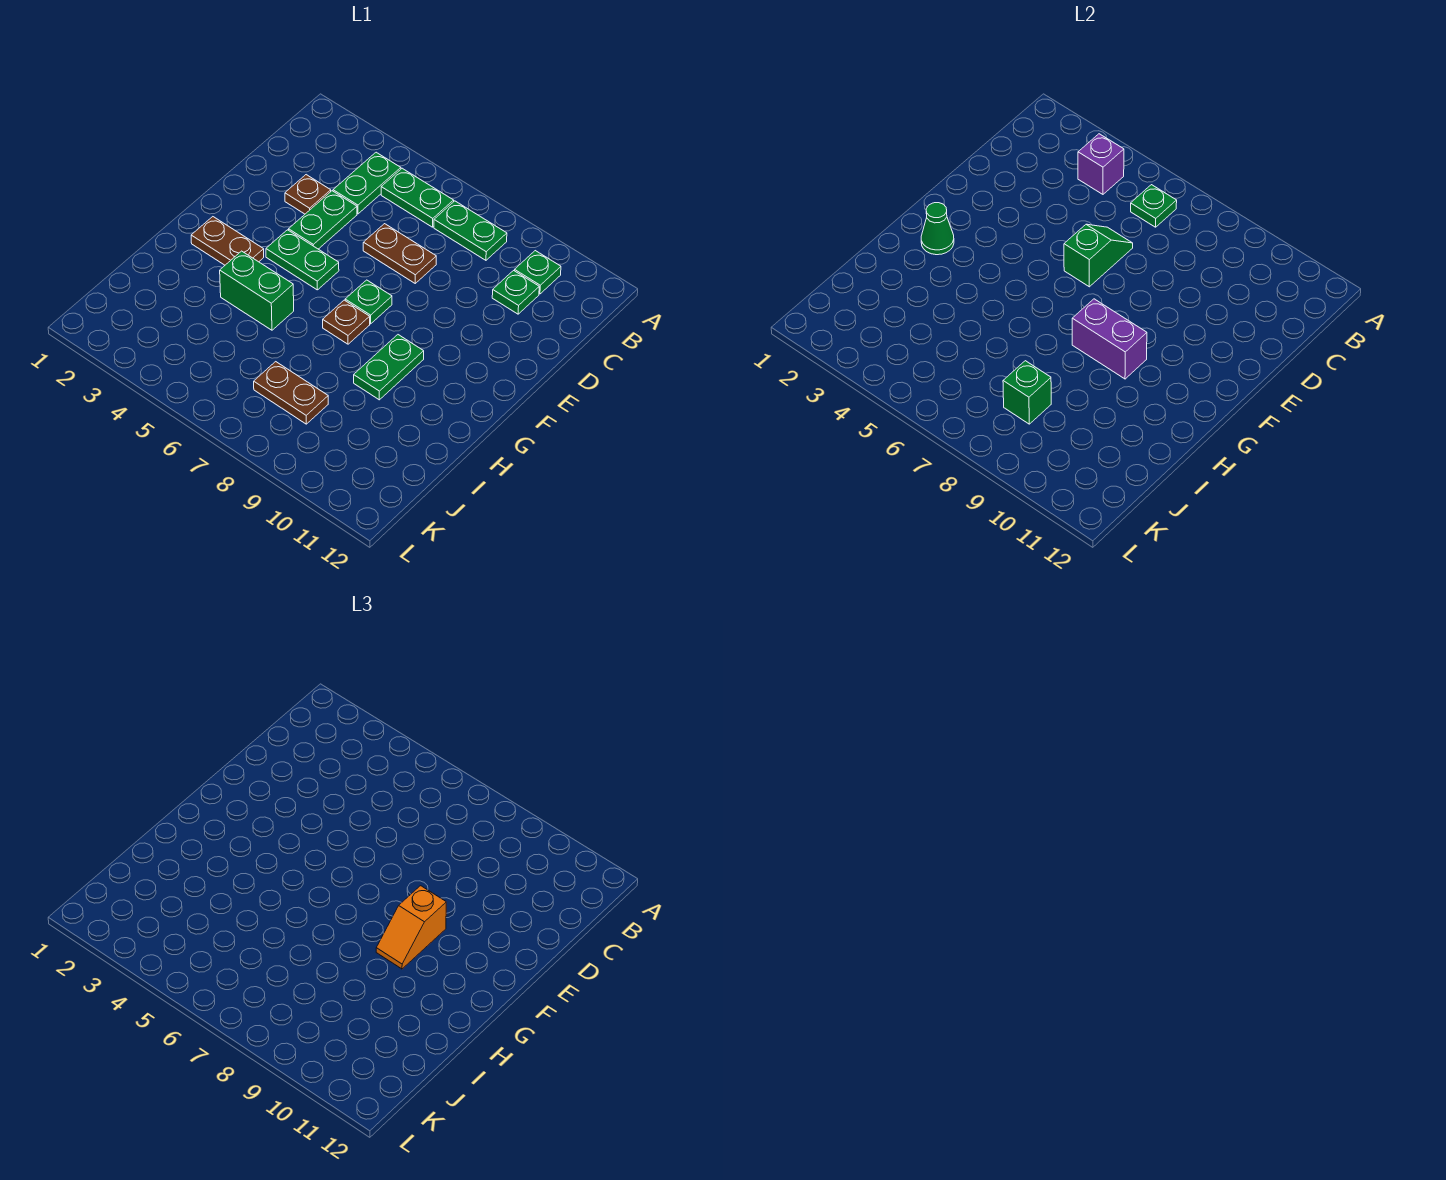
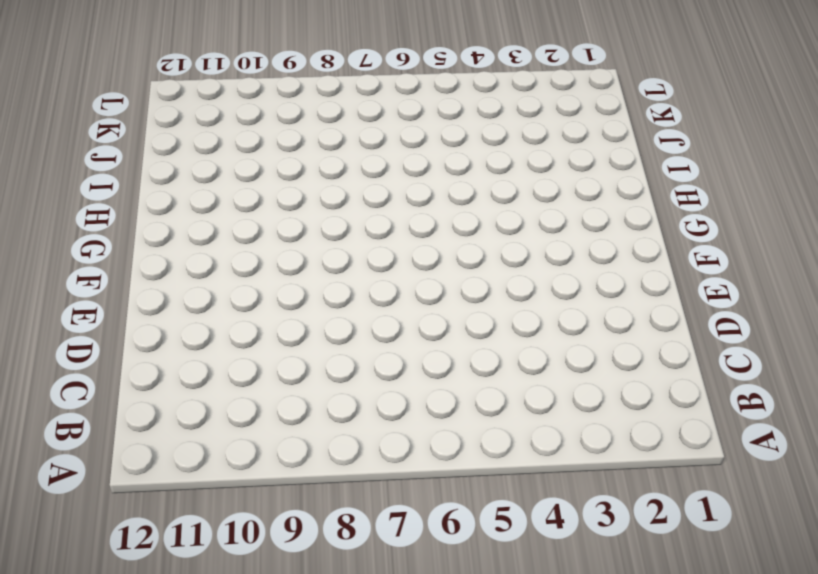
none -> green plate B4:C4 level 1
none -> green plate B5:B6 level 1
none -> green plate B7:B8 level 1

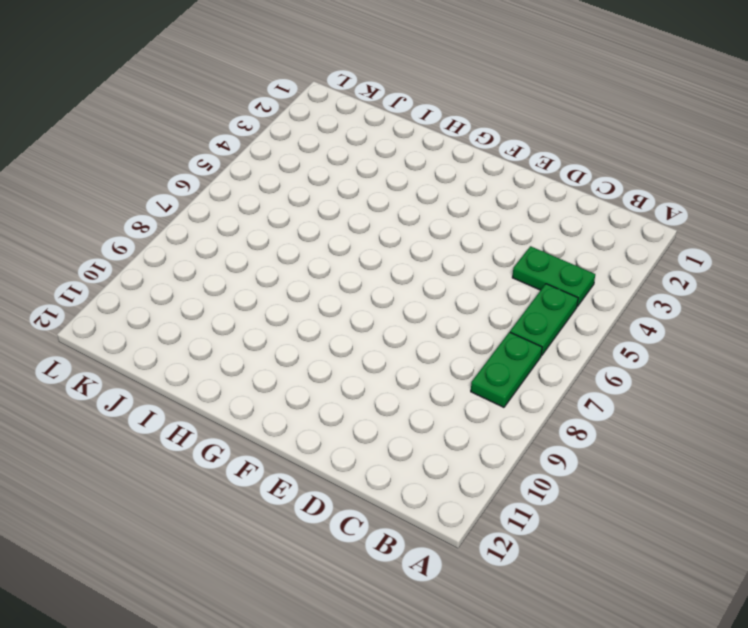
none -> green plate B10 level 1
none -> green plate C10 level 1
none -> brown plate D3 level 1

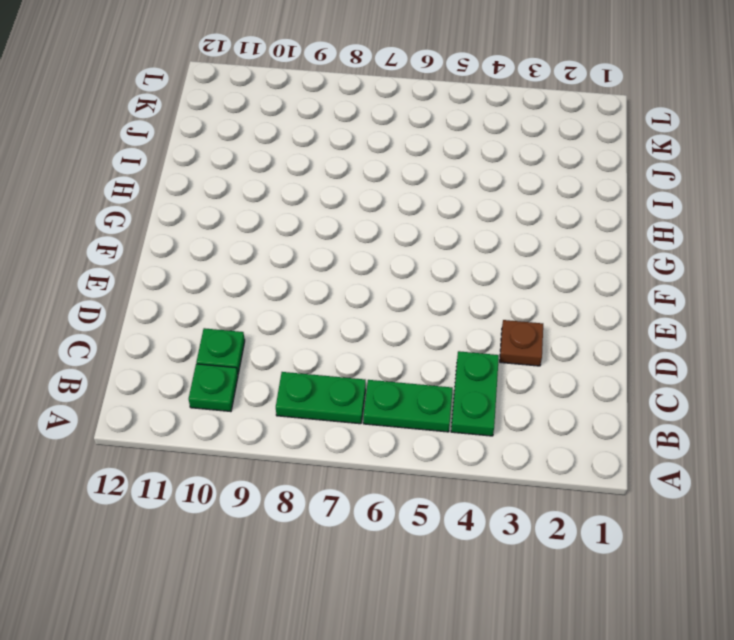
none -> green plate D4:E4 level 1
none -> brown plate D6:D7 level 1
none -> green plate F4:F5 level 1

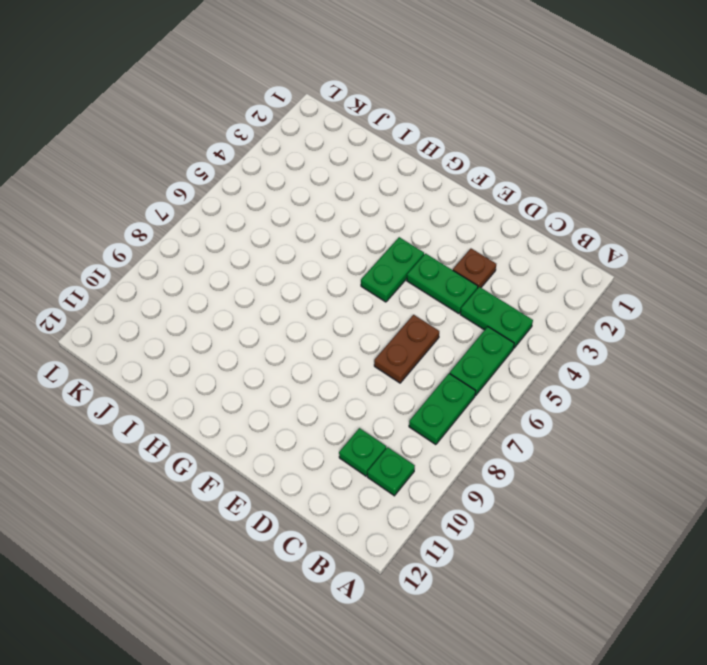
none -> green plate F7 level 1
none -> brown plate G2:G3 level 1
none -> brown plate G7 level 1

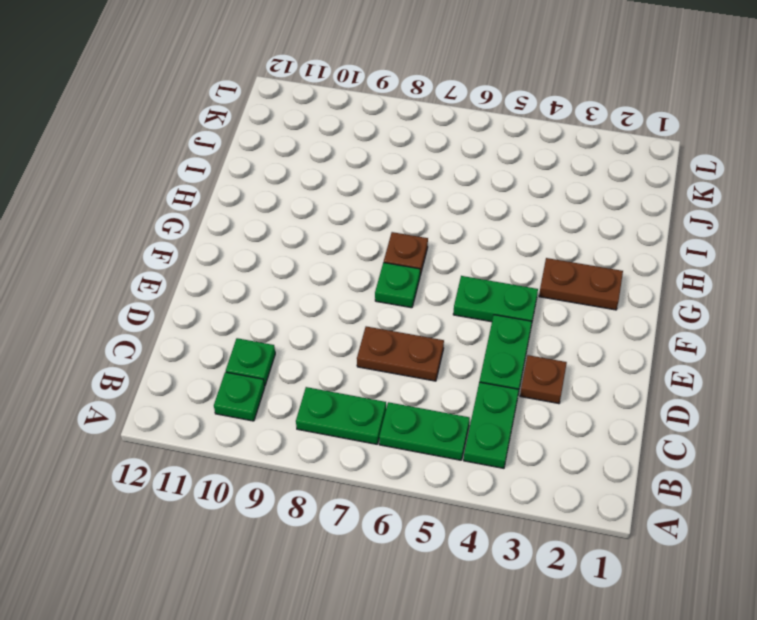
none -> green plate G9:H9 level 1
none -> green brick H4:H5 level 1
none -> brown plate J7:J8 level 1

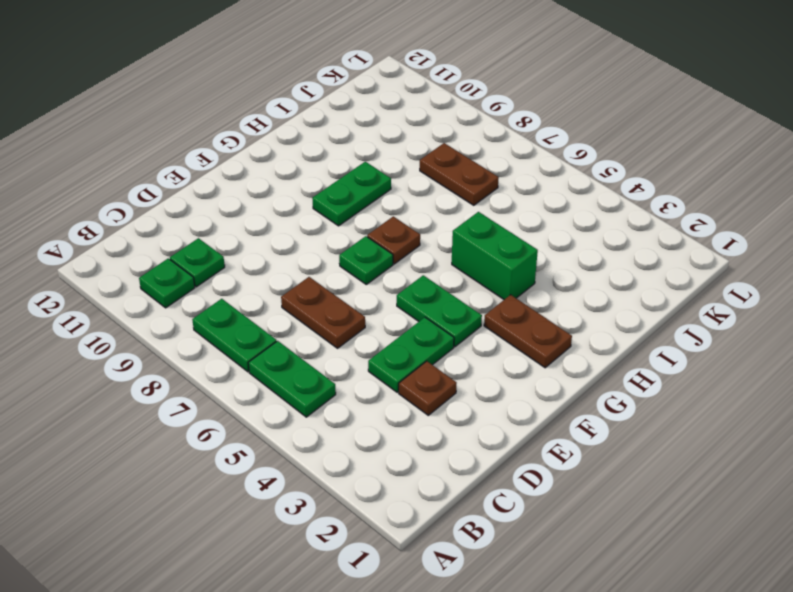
none -> green plate B4:C4 level 1
none -> purple brick B4 level 2
none -> green plate B6 level 2

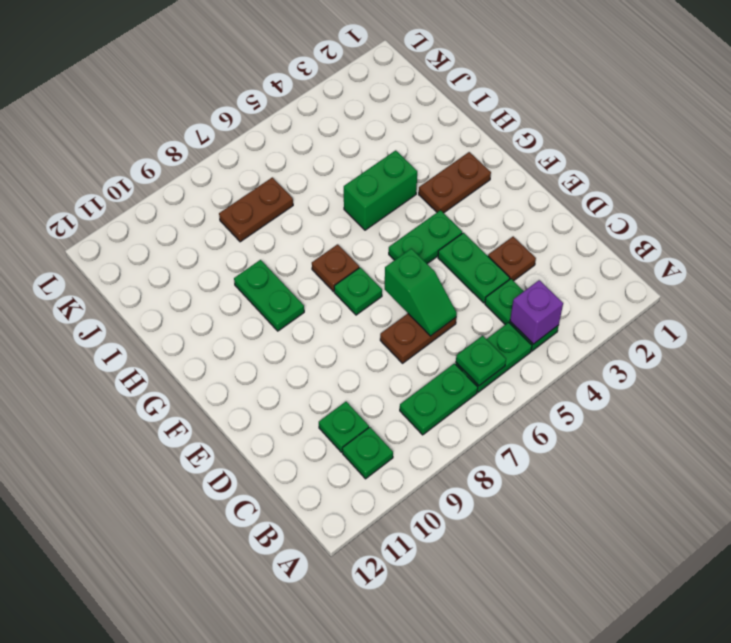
none -> green cone G2 level 2
none -> purple brick G8:G9 level 2
none -> green brick J8 level 2

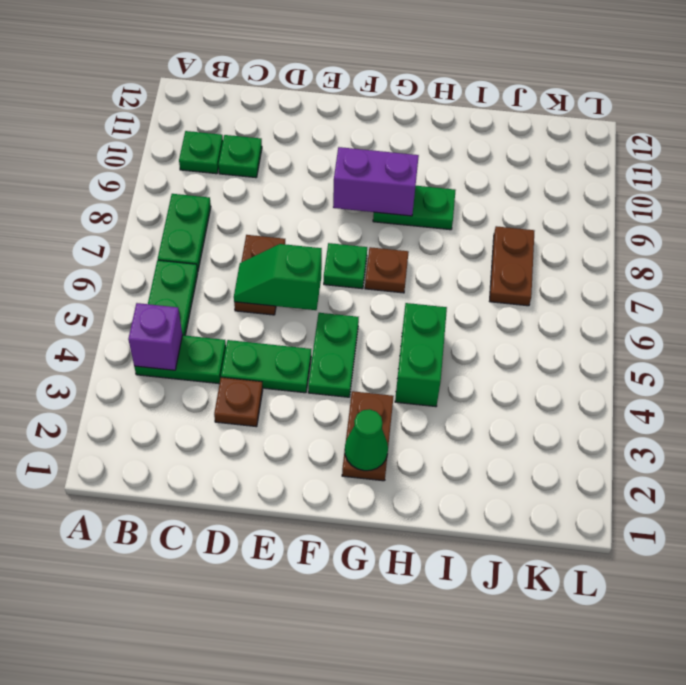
purple brick F9:G9 level 2 -> purple brick G8:G9 level 2
none -> green plate B6 level 2
none -> green brick J8 level 2
none -> orange slope F9:G9 level 3 top F

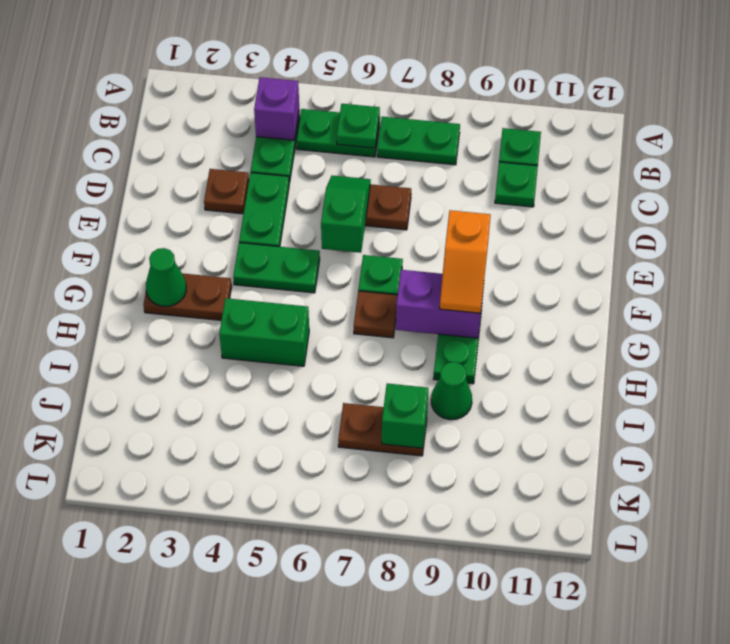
green cone I9 level 1 -> none

